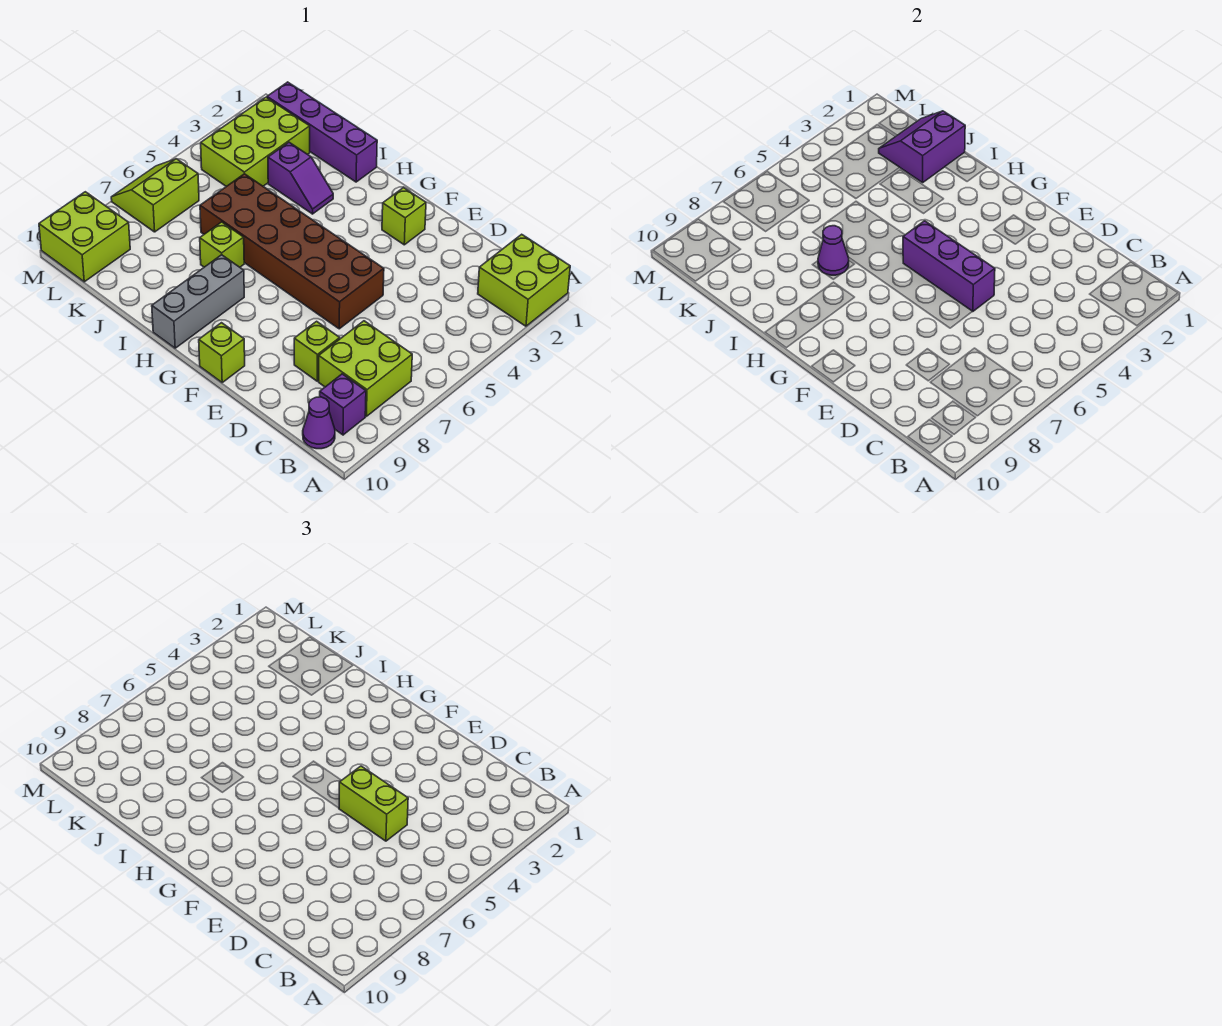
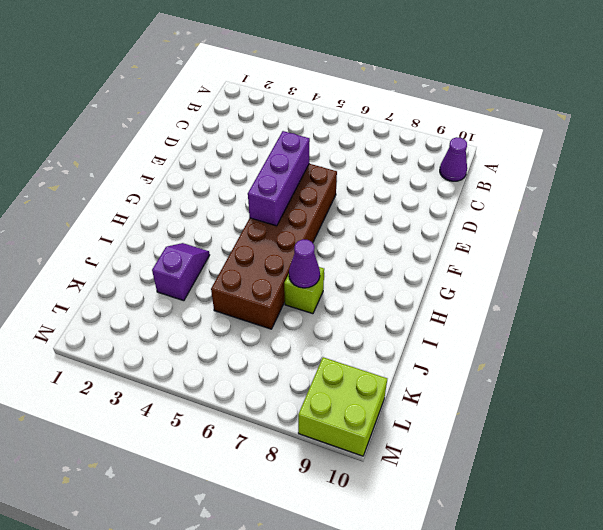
none -> lime brick A1:B2 level 1
none -> lime brick B7:C8 level 1
none -> purple brick B9 level 1

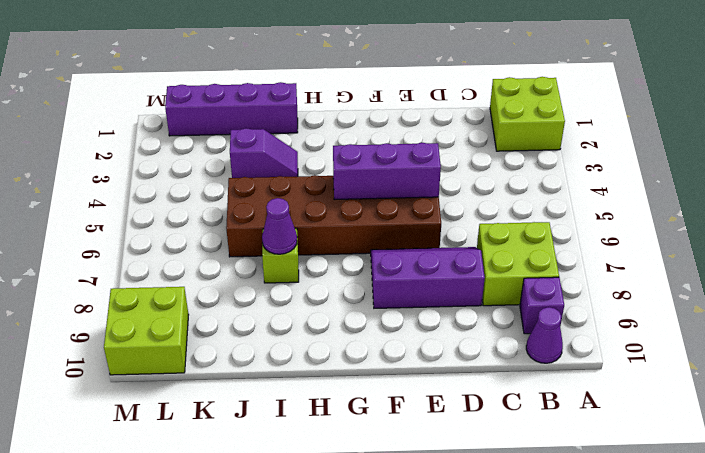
purple slope D7:F8 level 1 top 8 -> lime brick D8 level 1
none -> lime brick F2 level 1
none -> lime brick F10 level 1
none -> grey brick H8:H10 level 1

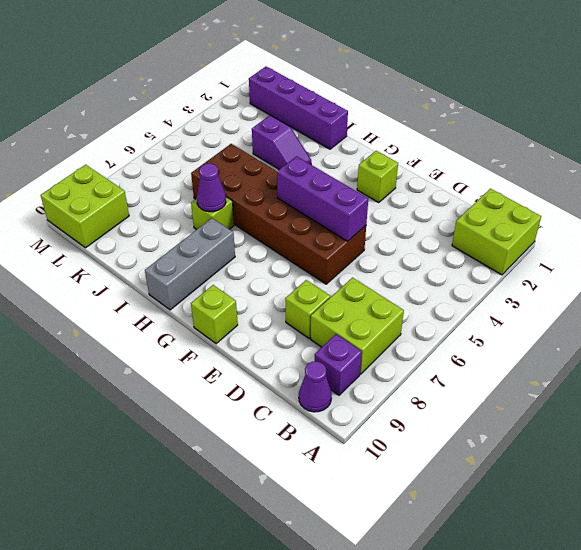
none -> lime brick K2:L4 level 1
none -> lime slope L6:M7 level 1 top L
none -> purple slope J1:K2 level 2 top J

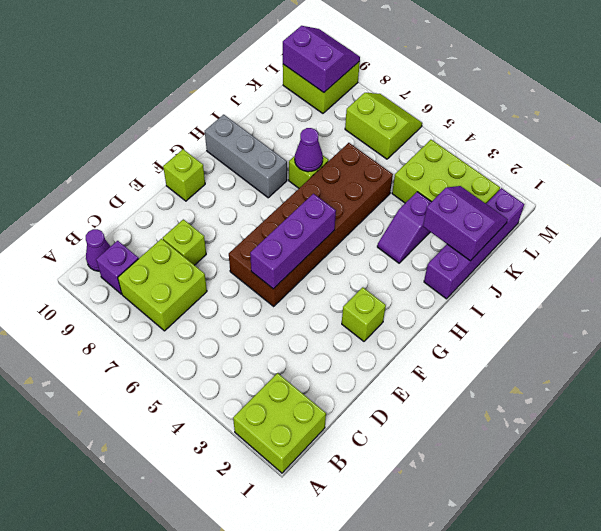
purple slope L9:M10 level 2 top L -> none
none -> lime brick D5:E5 level 3

